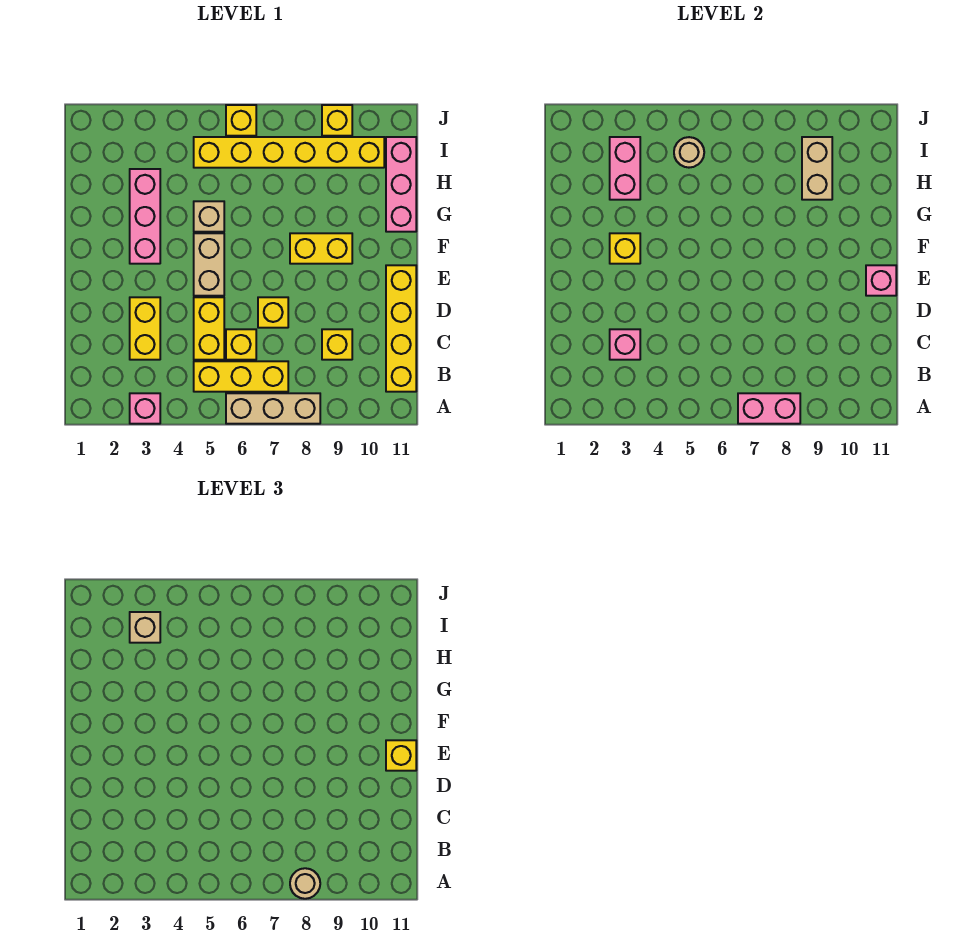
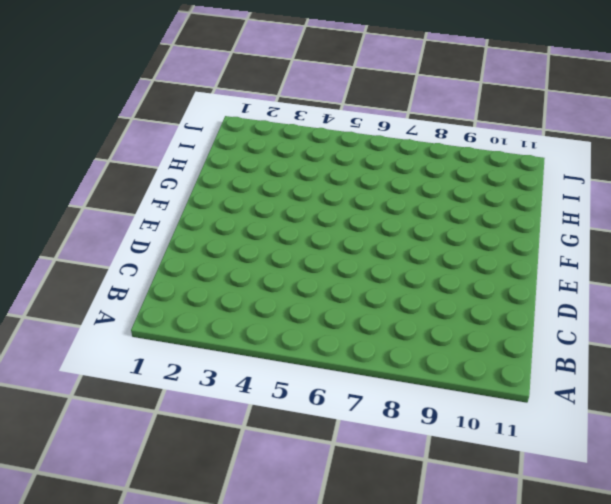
none -> pink brick A3 level 1
none -> tan brick A6:A8 level 1
none -> yellow brick B5:B7 level 1

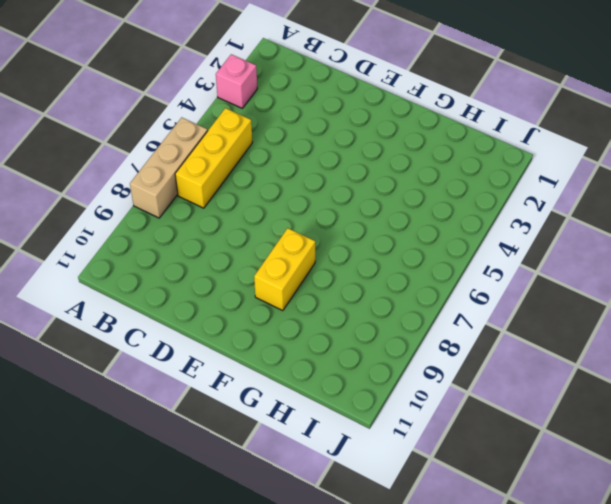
none -> yellow brick B11:E11 level 1
none -> yellow brick C3:D3 level 1
none -> yellow brick C5:D5 level 1

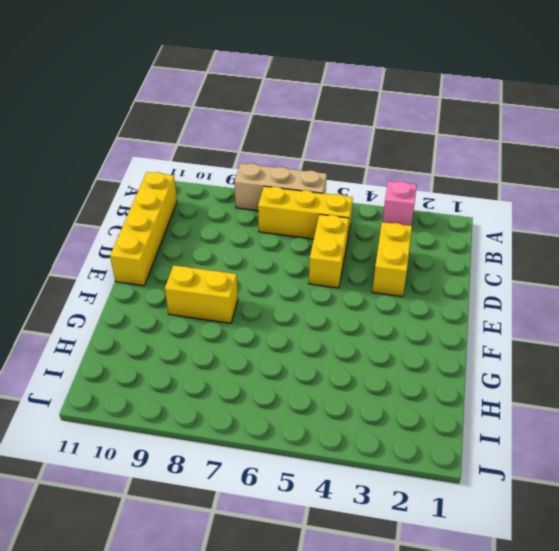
none -> yellow brick C6 level 1
none -> yellow brick C9 level 1
none -> yellow brick D7 level 1

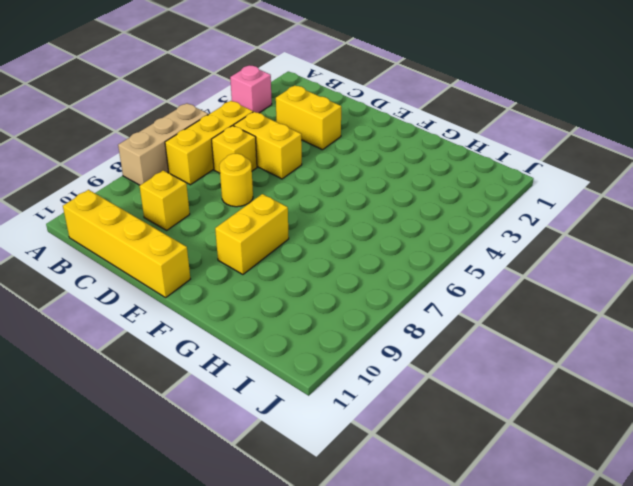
yellow round brick D7 level 1 -> yellow brick D7 level 1
none -> tan brick E5:F5 level 1
none -> pink brick F3:H3 level 1
none -> tan brick G5 level 1

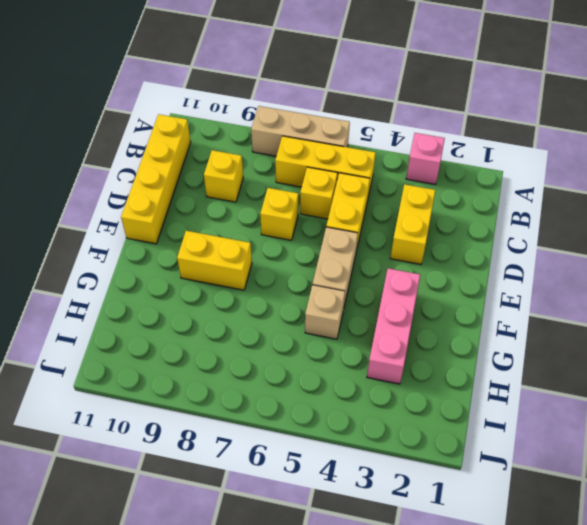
none -> pink brick G11:I11 level 1
none -> yellow brick I5:I10 level 1
none -> yellow brick J6 level 1

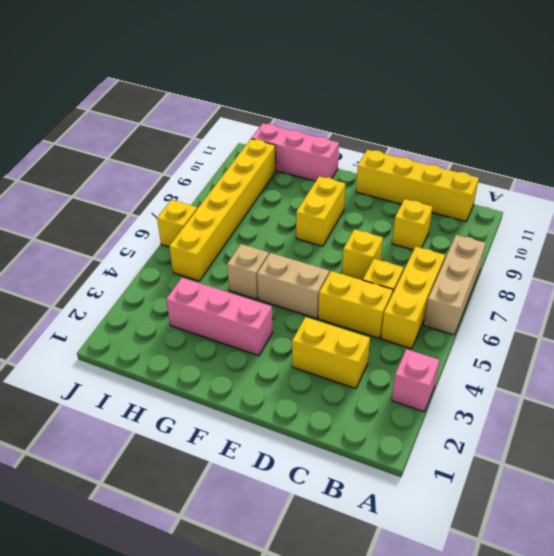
none -> yellow brick J9 level 1
none -> pink brick A7:A8 level 2
none -> pink brick C3 level 2

